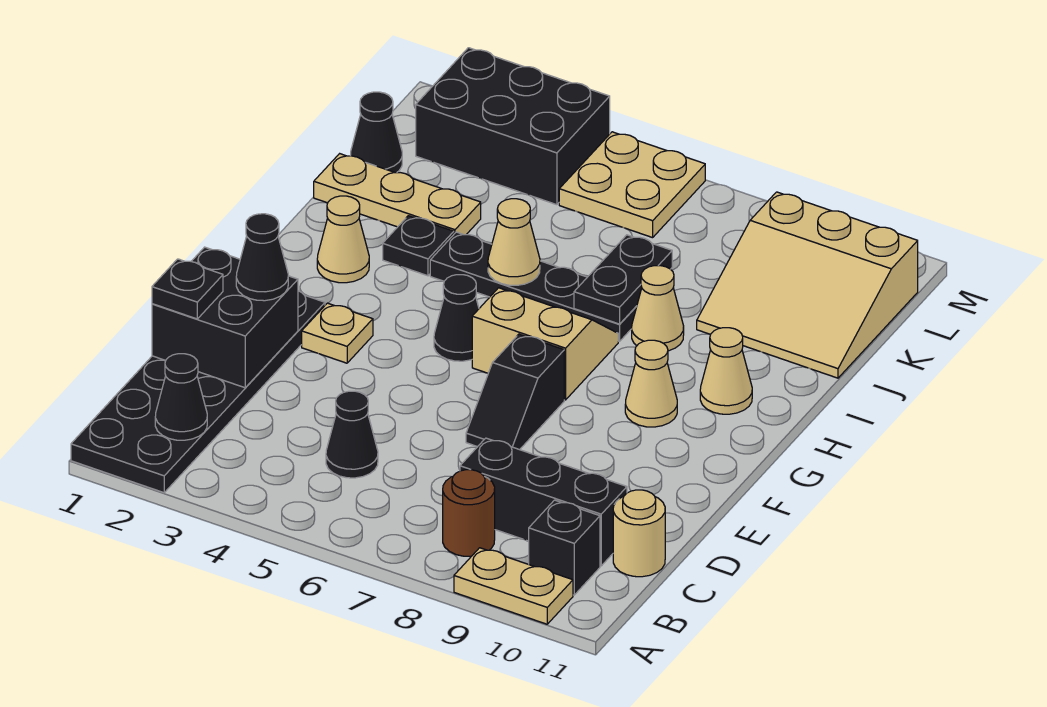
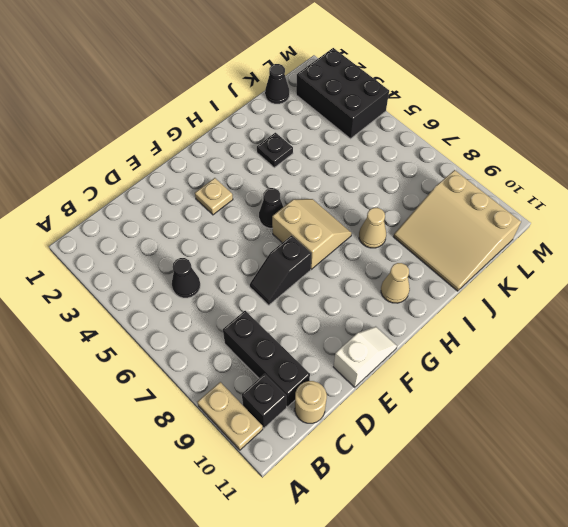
white slope E11:F11 level 1 top E -> none
none -> black plate A1:F2 level 1
none -> brown round brick B8 level 1
none -> tan cone G9 level 1

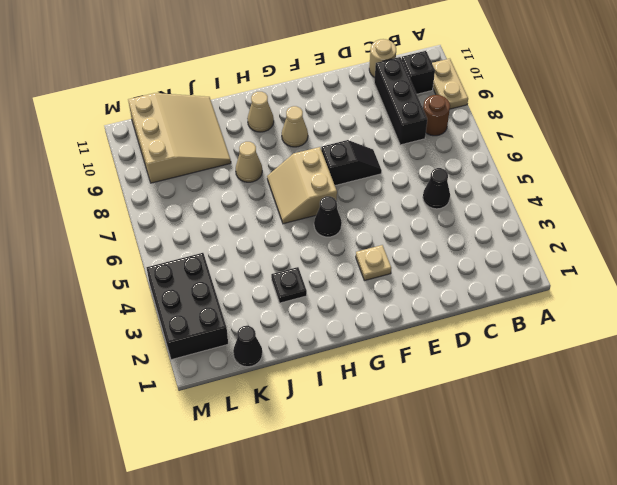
none -> black plate A1:F2 level 1
none -> tan cone H2 level 1
none -> black plate I4:I7 level 1

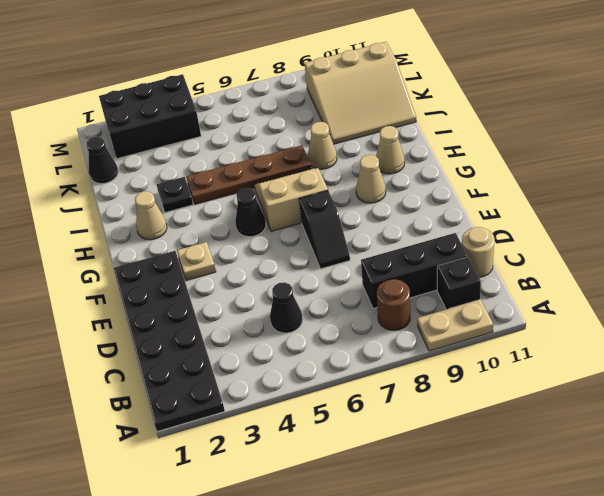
brown plate I4:I7 level 1 -> black plate I4:I7 level 1
none -> tan plate J1:J3 level 1
none -> tan plate L5:M6 level 1
none -> black cone B2 level 2

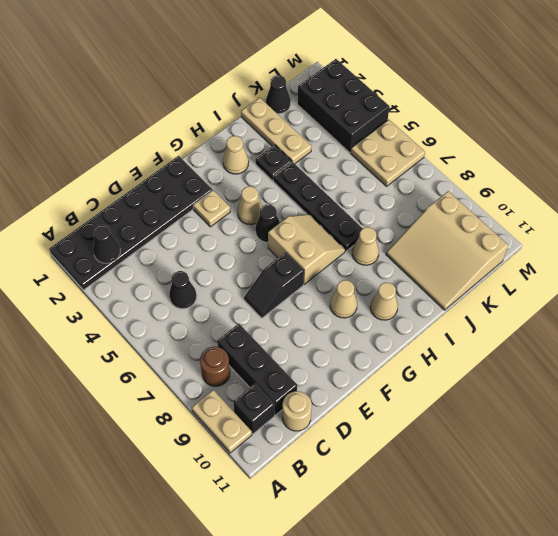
tan cone G4 level 1 -> tan cone I5 level 2
none -> black brick D1:E2 level 2
none -> black plate I7:J7 level 2
none -> black plate D1 level 3

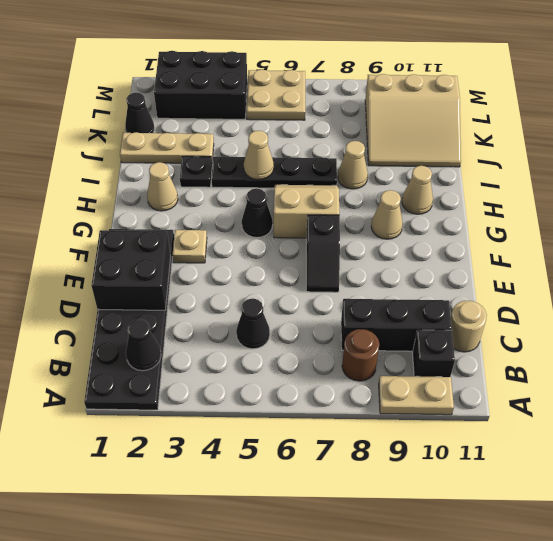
none -> black plate I7:J7 level 2
none -> black plate D1 level 3
none -> black cone E2 level 3

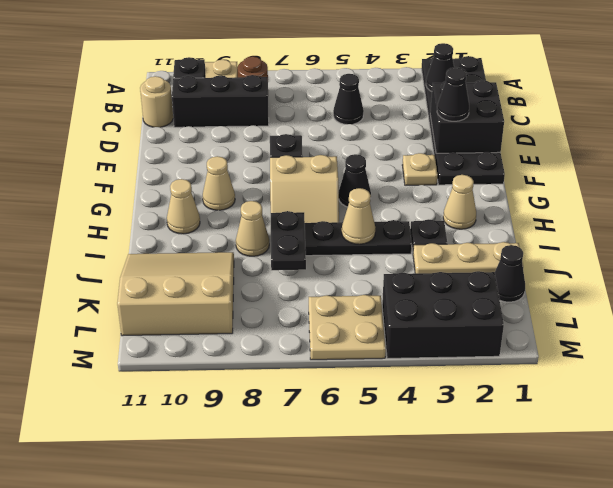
none -> black plate D1 level 3

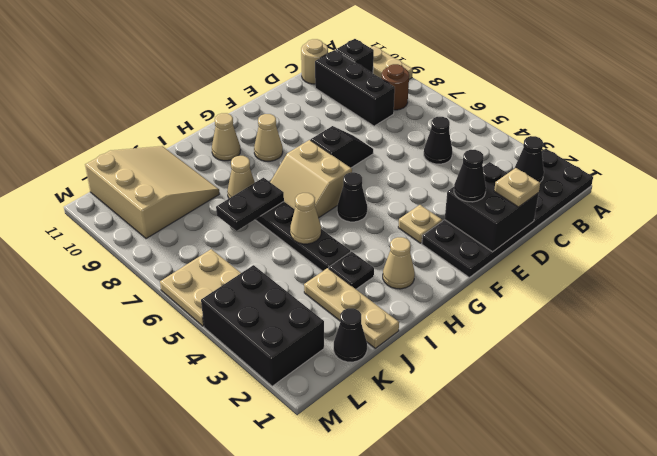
tan plate D1 level 3 -> black plate D1 level 3

